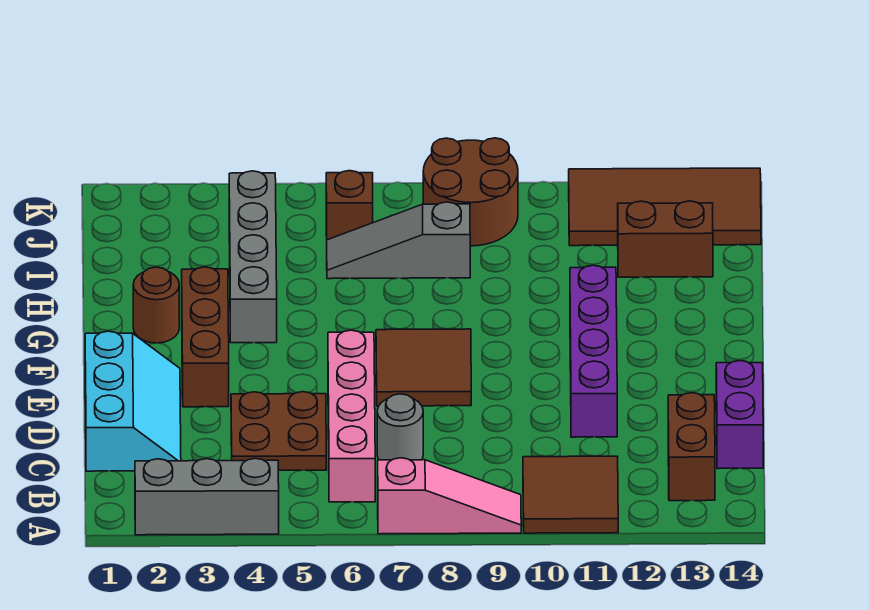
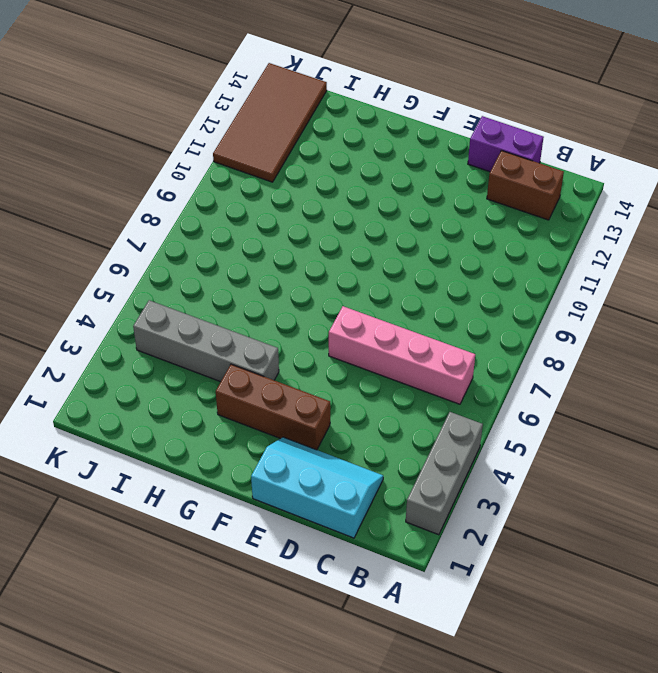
none -> pink slope A7:A9 level 1 top 7
none -> brown tile A10:B11 level 1
none -> brown plate C4:D5 level 1

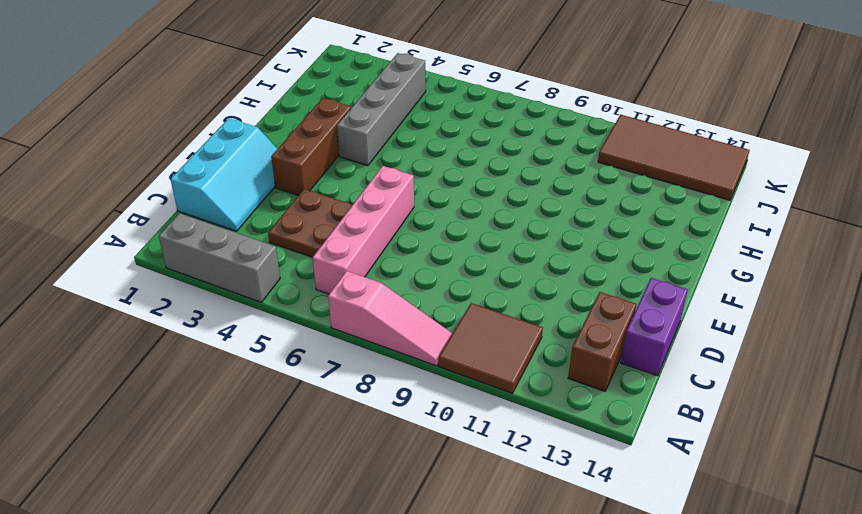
none -> grey round brick C7 level 1
none -> purple brick D11:G11 level 1
none -> brown tile E7:F8 level 1

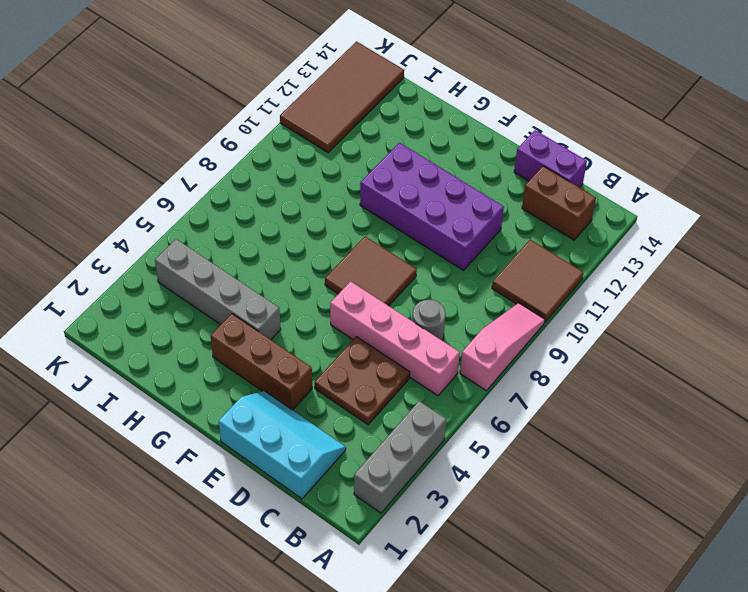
purple brick D10:G11 level 1 -> purple brick D11:G11 level 1
none -> brown round brick G2 level 1
none -> grey slope I6:I8 level 1 top 8
none -> brown brick I12:I13 level 1

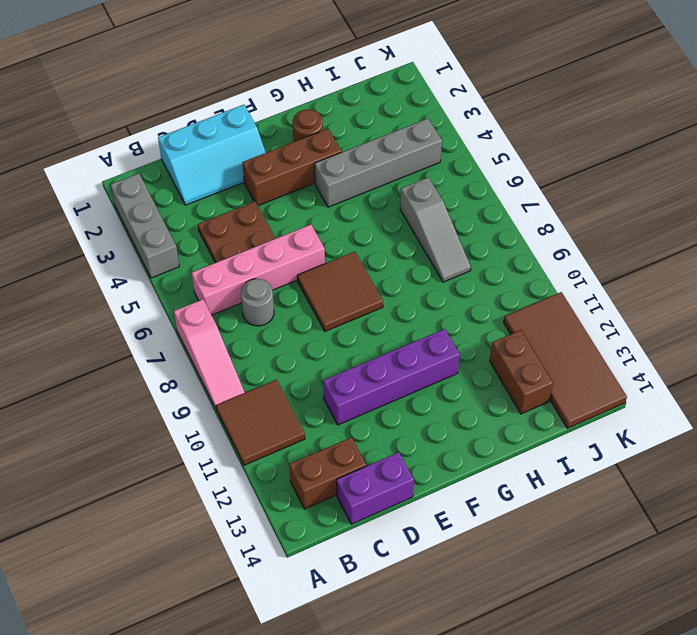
grey slope I6:I8 level 1 top 6 -> grey slope I6:I8 level 1 top 8
none -> brown brick J6 level 1
none -> brown round brick J8:K9 level 1

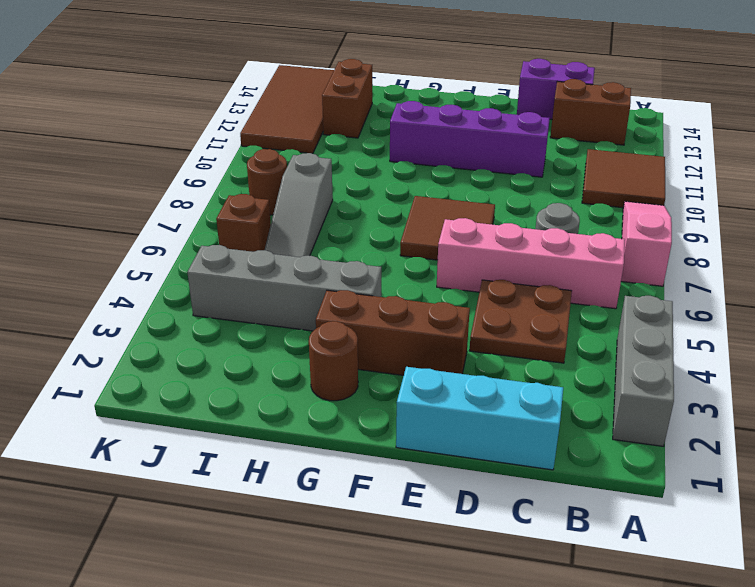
brown round brick J8 level 1 -> brown round brick J8:K9 level 1

